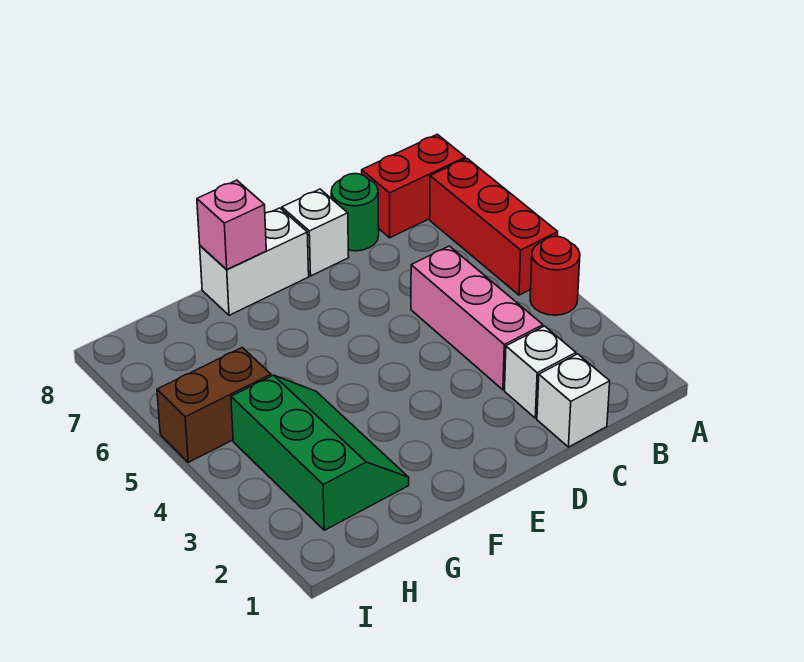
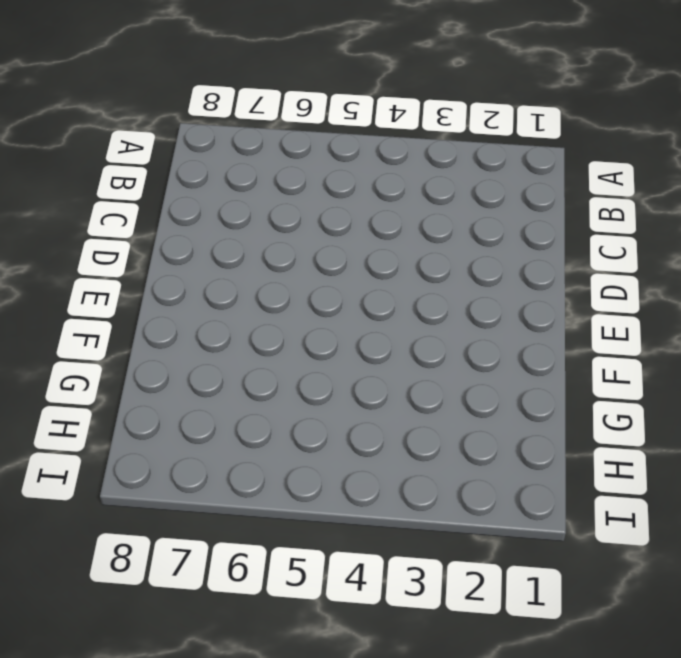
none -> red round brick A4 level 1
none -> red brick A5:A7 level 1
none -> red brick A8:B8 level 1

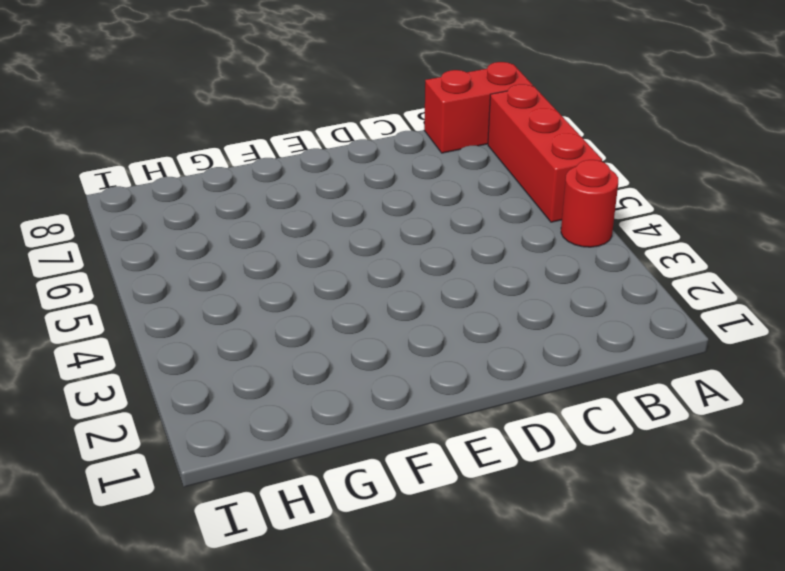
none -> white brick C1 level 1
none -> white brick C2 level 1
none -> pink brick C3:C5 level 1

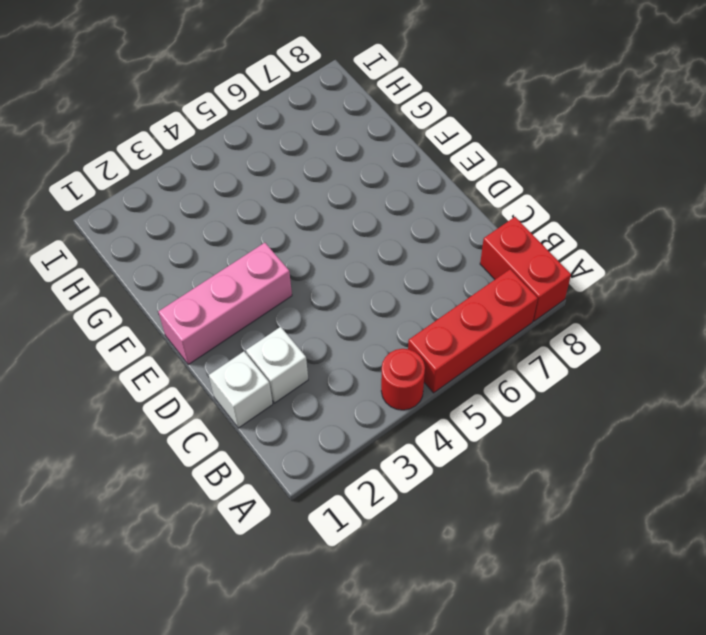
pink brick E1:E3 level 1 -> pink brick C3:C5 level 1
none -> green round brick C8 level 1
none -> white brick D8 level 1
none -> white brick E8:F8 level 1

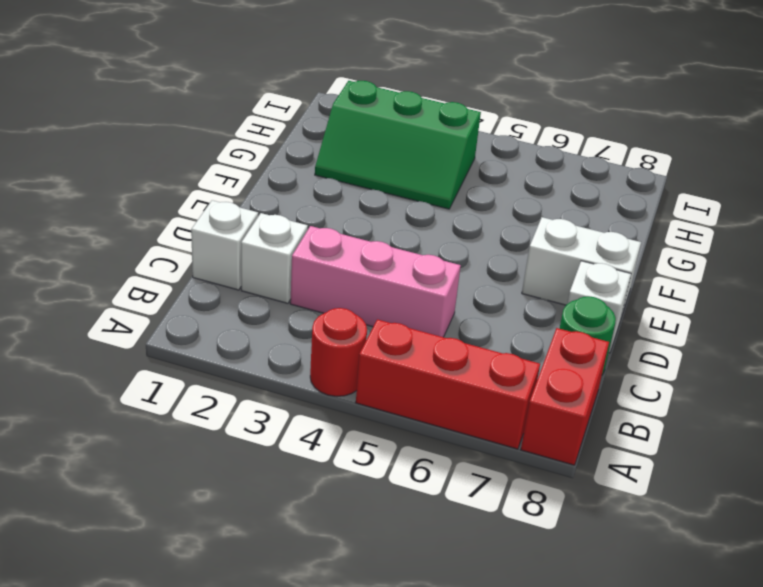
white brick E7:E8 level 1 -> white brick E8:F8 level 1
none -> brown brick H5:I5 level 1
none -> pink brick F8 level 2

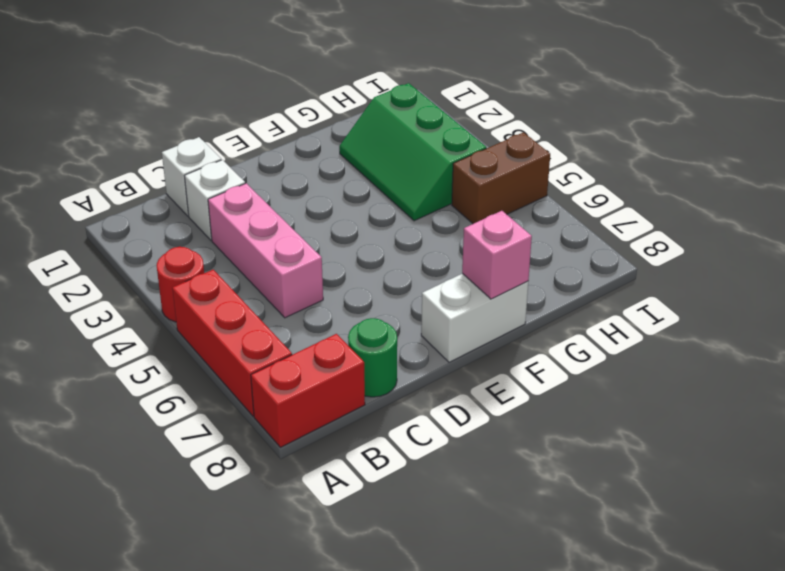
none -> white brick D8 level 1

